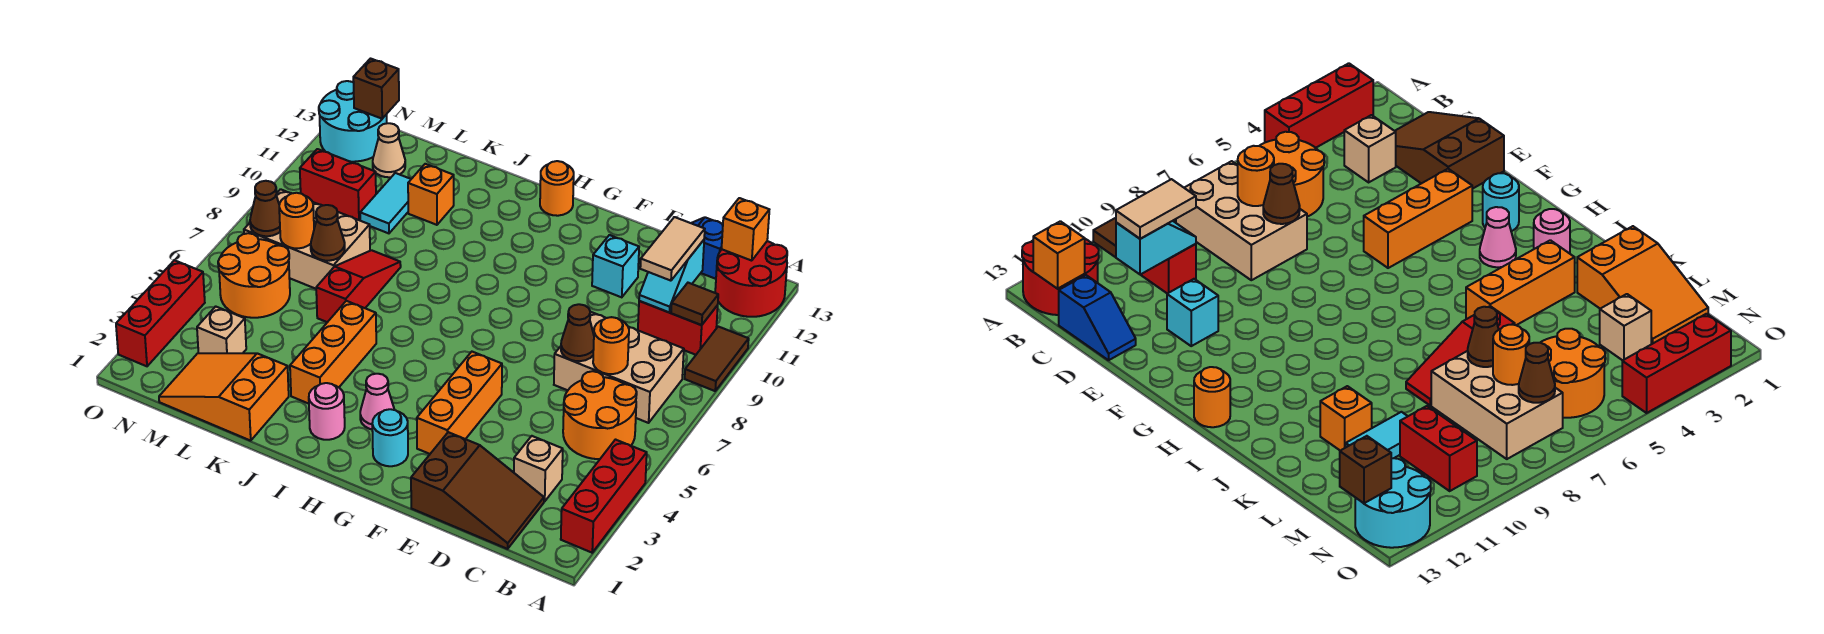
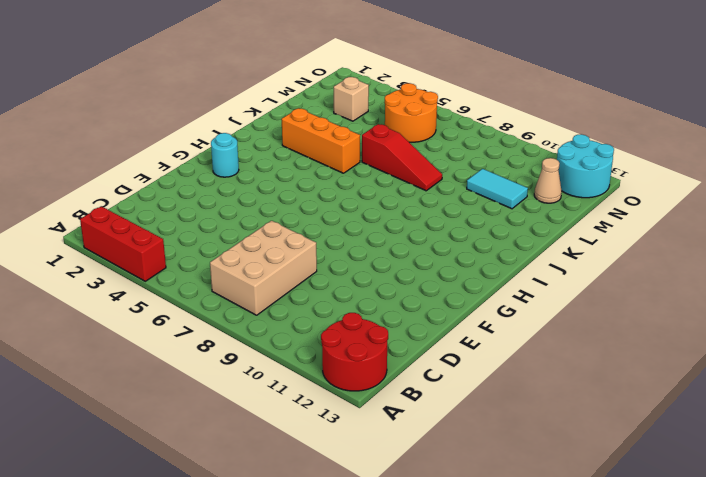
none -> brown tile A9:A10 level 1
none -> orange round brick B5:C6 level 1
none -> red brick B10:C10 level 1
none -> brown slope C1:E2 level 1 top E

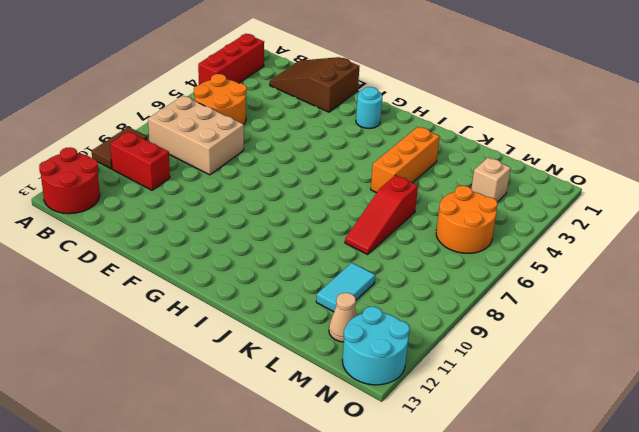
none -> tan brick C3 level 1
none -> blue slope C13:D13 level 1 top C
none -> cyan brick E11 level 1
none -> orange brick F3:F5 level 1

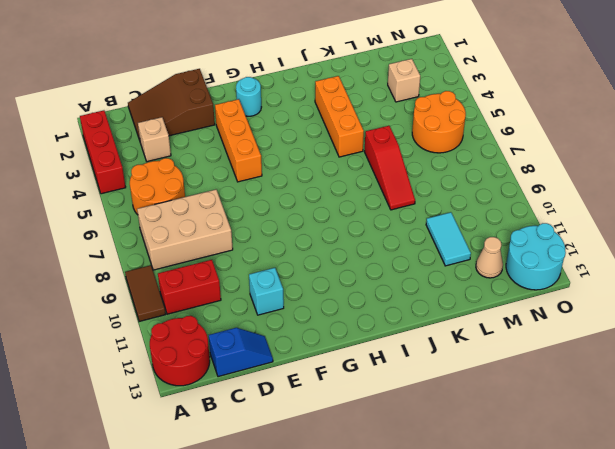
none -> pink cone H3 level 1
none -> orange round brick H13 level 1
none -> pink round brick I2 level 1
none -> orange slope K1:M2 level 1 top K

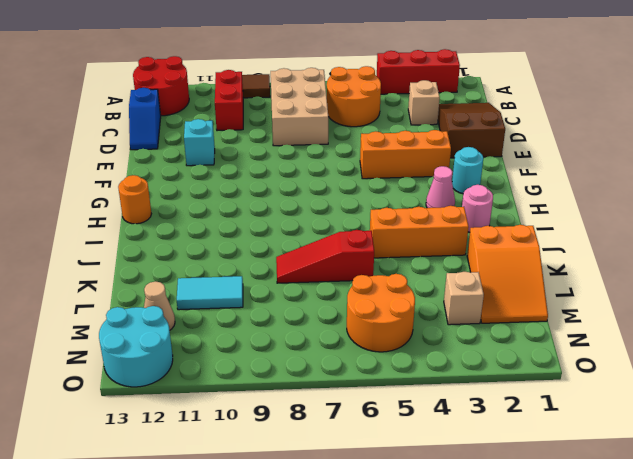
none -> orange brick K11 level 1
none -> tan brick L7:N8 level 1
none -> red brick M10:N10 level 1
none -> red brick O2:O4 level 1

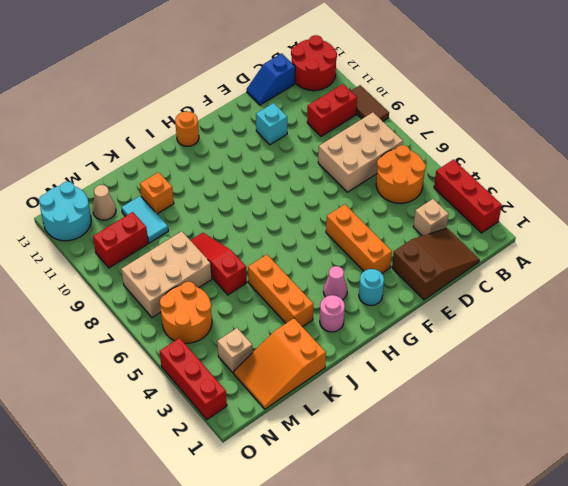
none -> brown tile B10 level 2
none -> orange brick B13 level 2
none -> orange round brick C7 level 2
none -> cyan slope C10:C11 level 2 top 11

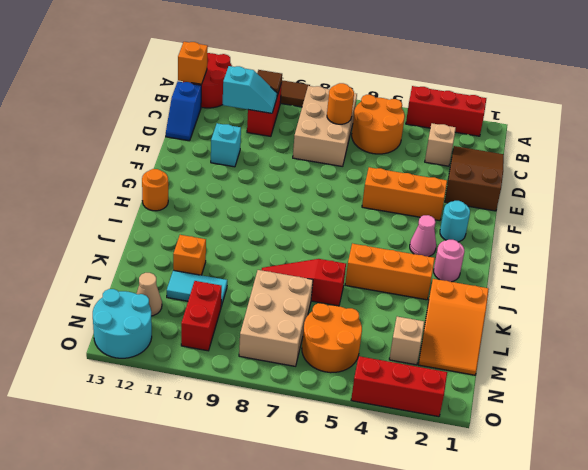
none -> brown cone D7 level 2
none -> brown cone L7 level 2
none -> orange round brick M7 level 2
none -> brown cone N7 level 2

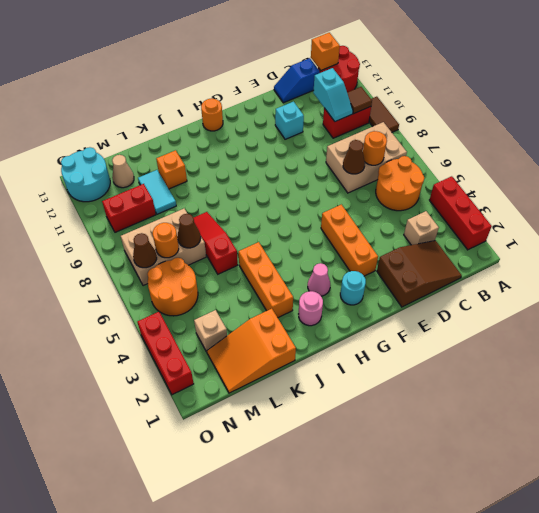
none -> brown brick N13 level 2
none -> tan tile C10:C11 level 3

